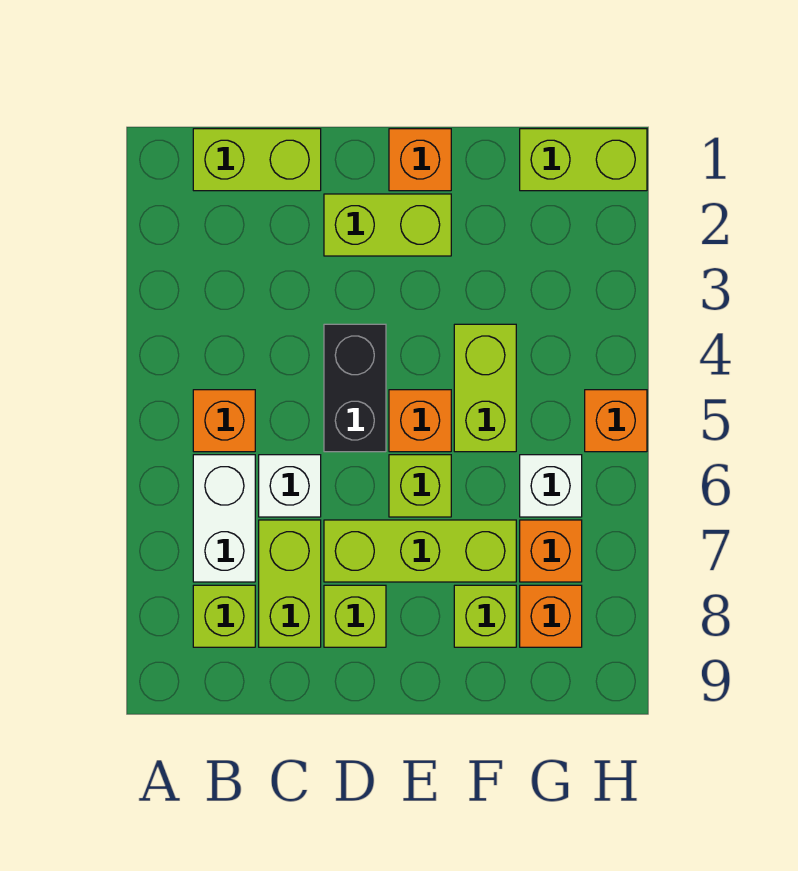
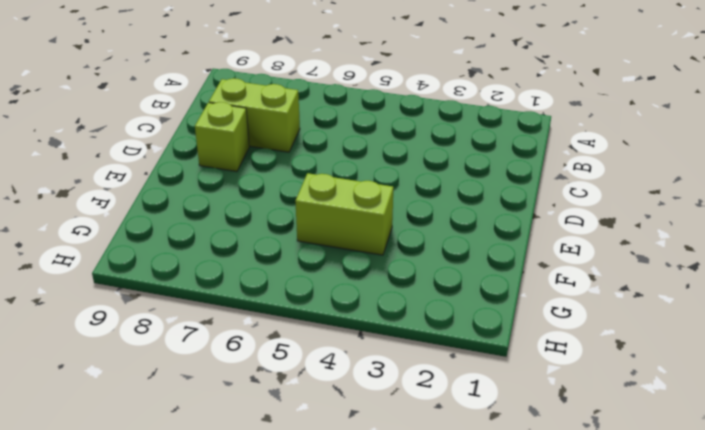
none -> lime brick B1:C1 level 1
none -> orange brick B5 level 1
none -> white brick B6:B7 level 1

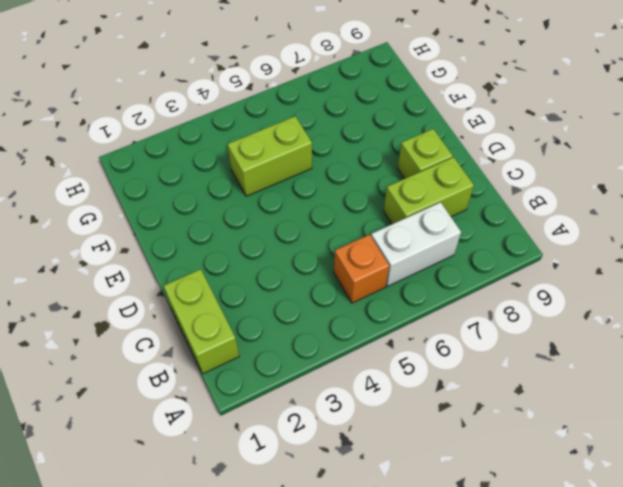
none -> lime brick B8 level 1
none -> white brick C6 level 1
none -> lime brick D2:E2 level 1

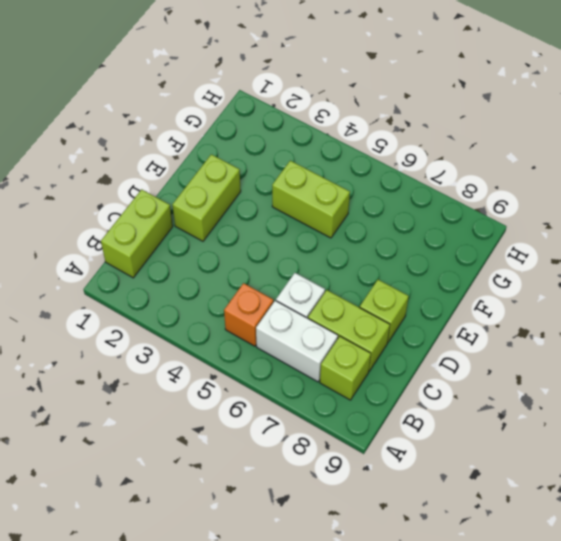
none -> black brick D4:D5 level 1
none -> lime brick D7:F7 level 1
none -> orange brick E1 level 1

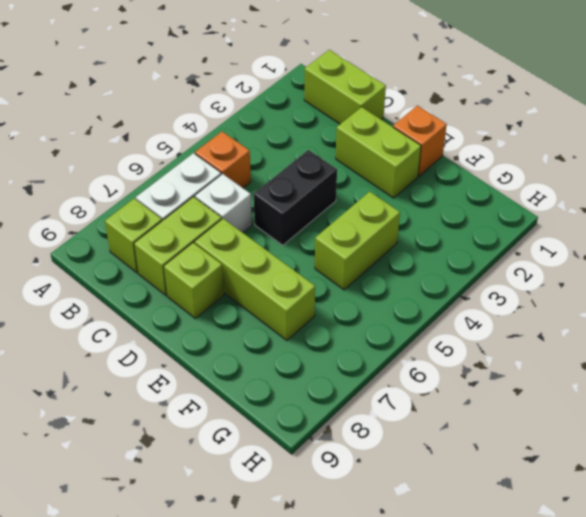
none -> orange brick E5 level 1
none -> lime brick E6 level 1
none -> lime brick F8 level 1

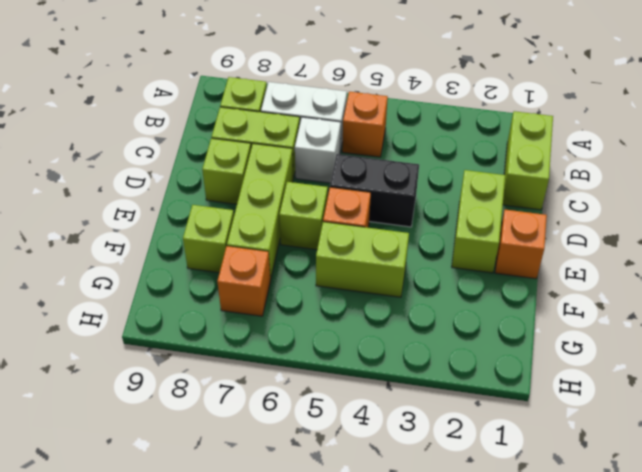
none -> lime brick G1:H1 level 1
none -> white brick G6 level 1
none -> orange brick G8 level 1

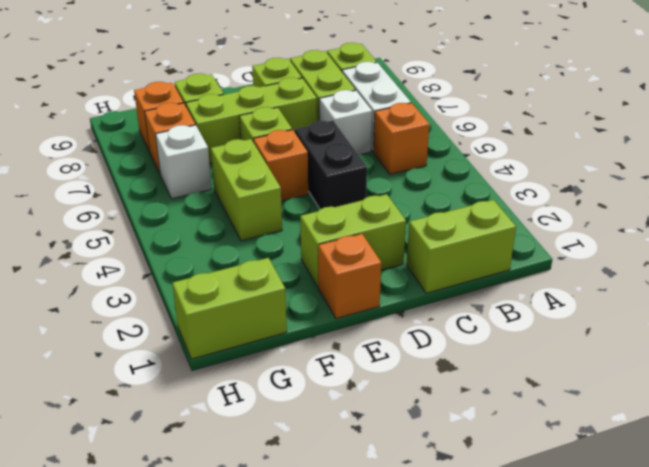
none -> orange brick H5 level 1

